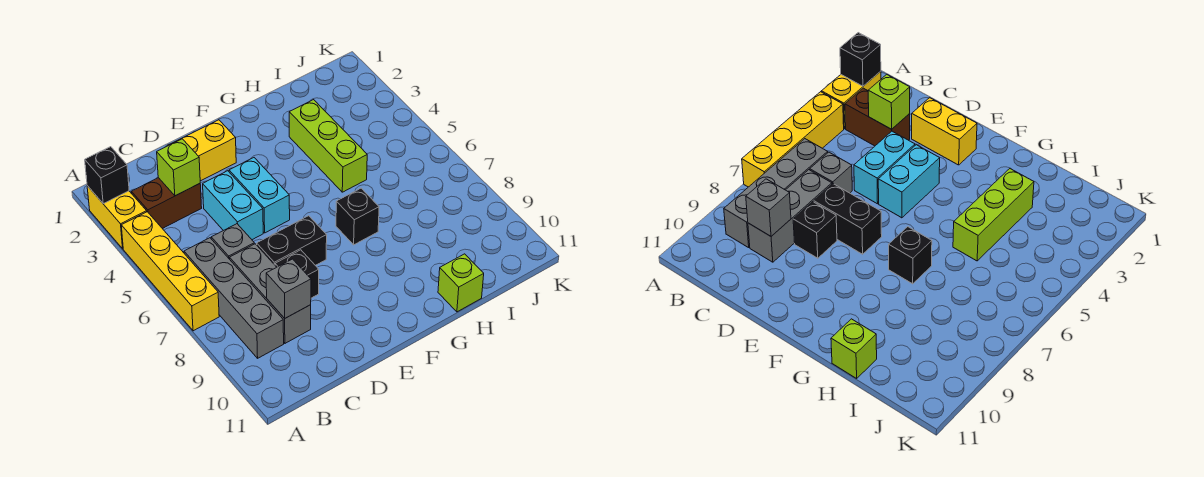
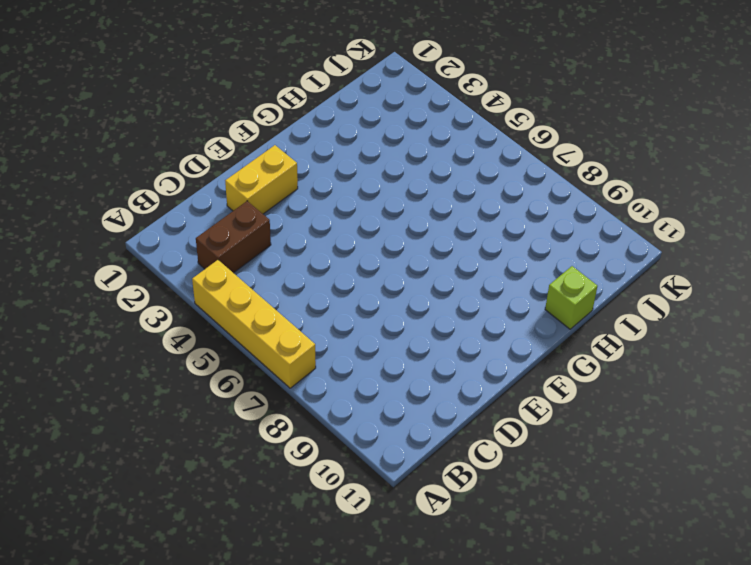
none -> yellow brick A2:A3 level 1
none -> grey brick B6:B9 level 1
none -> grey brick C6 level 1

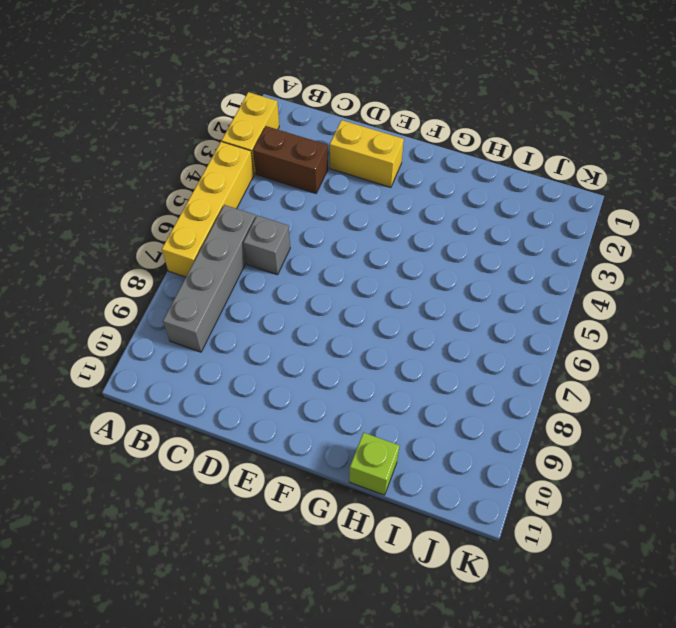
none -> grey brick C7:C9 level 1
none -> cyan brick D4:D5 level 1
none -> black brick D7:E7 level 1

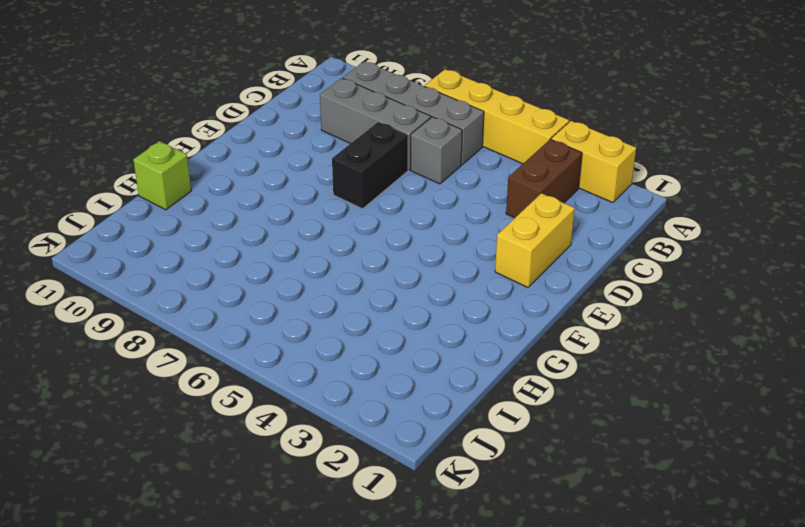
none -> cyan brick D4:D5 level 1
none -> black brick D8 level 1
none -> cyan brick E4:E5 level 1

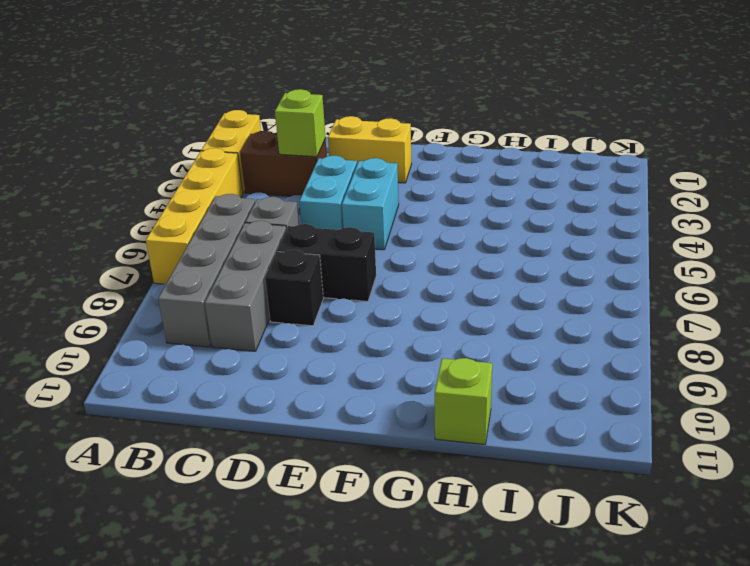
none -> black brick G7 level 1
none -> lime brick H3:H5 level 1
none -> black brick A2 level 2

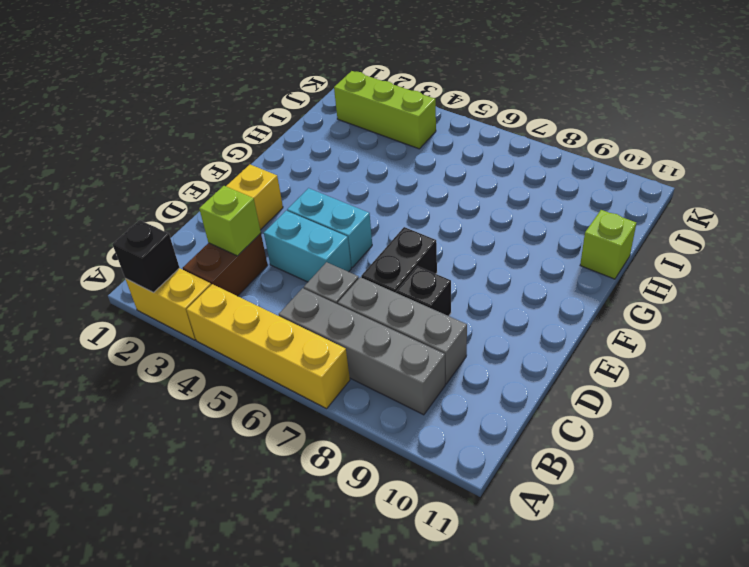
lime brick J2:J4 level 1 -> lime brick H3:H5 level 1
none -> black brick G7 level 1
none -> grey brick C9 level 2

